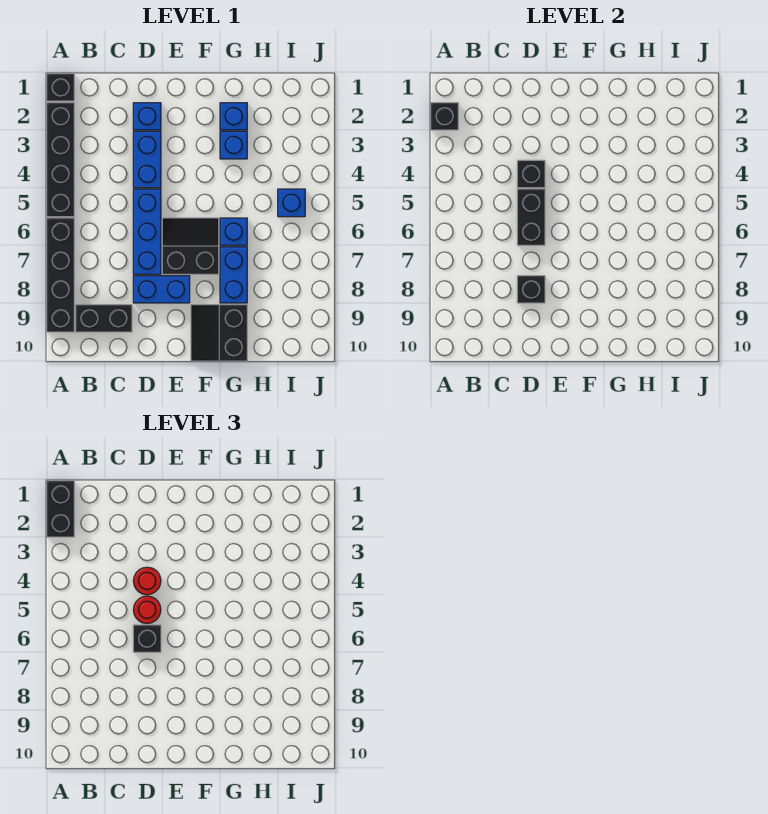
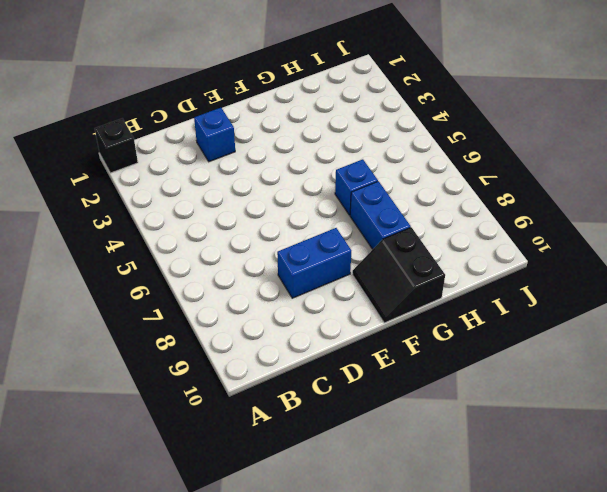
none -> black brick A2:A5 level 1
none -> black brick A6:A9 level 1
none -> black brick B9:C9 level 1

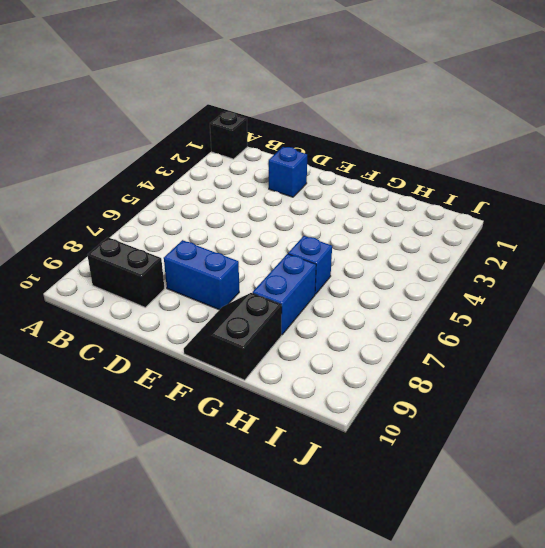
none -> black brick A2:A5 level 1
none -> black brick A6:A9 level 1
none -> blue brick D3:D4 level 1

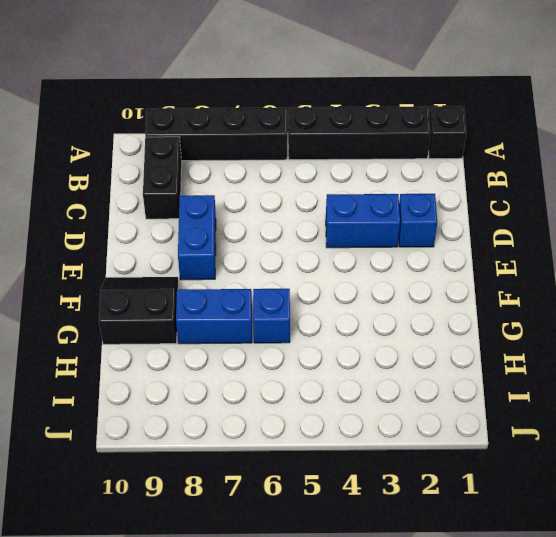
none -> blue brick D5:D7 level 1
none -> black slope E6:F7 level 1 top 7
none -> blue brick G2 level 1

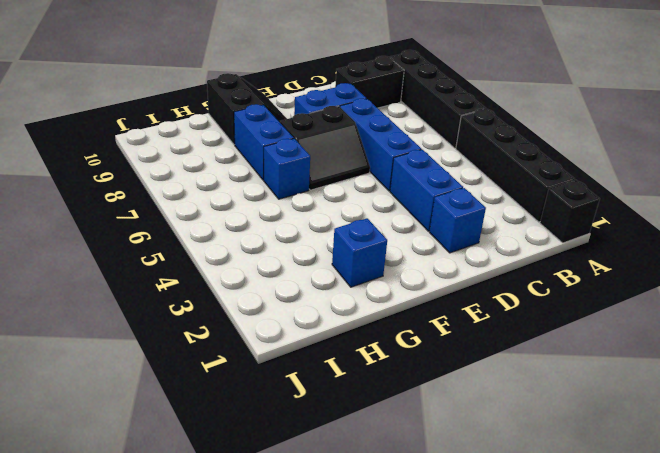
none -> blue brick G3 level 1
none -> blue brick I5 level 1
none -> black brick A2 level 2

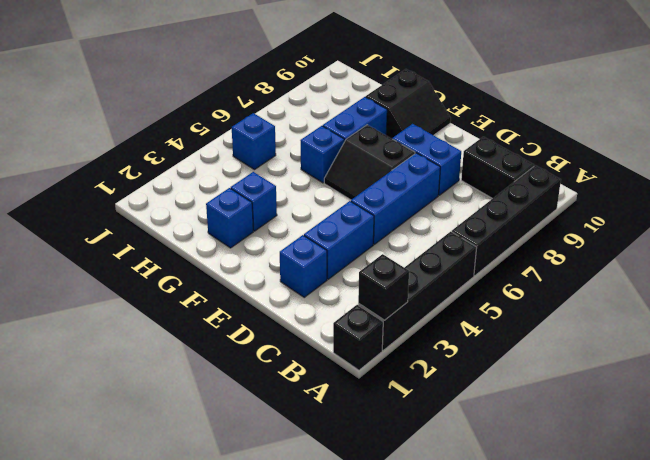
none -> black brick D4 level 2
none -> black brick D5:D6 level 2
none -> black brick D8 level 2

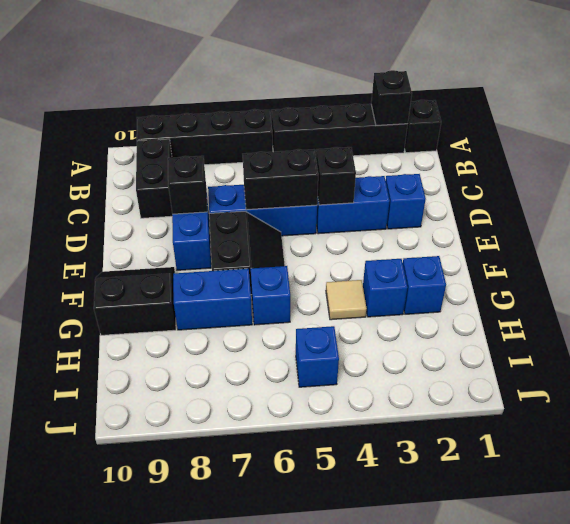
tan tile G4 level 1 -> none
none -> black brick A1:A2 level 3
none -> red round brick D4 level 3
none -> red round brick D5 level 3

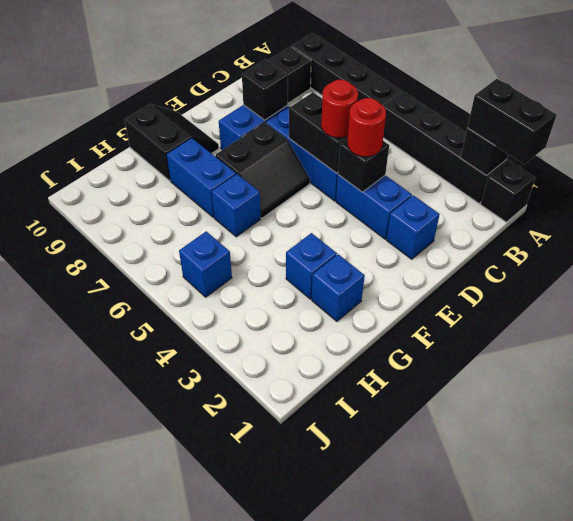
none -> black brick D6 level 3

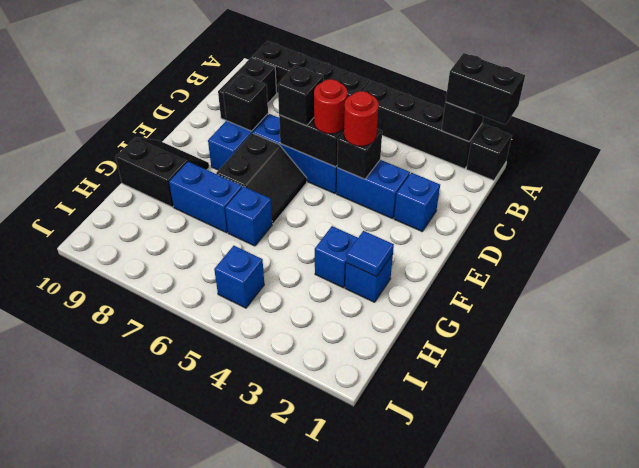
blue tile G2 level 2 -> none

